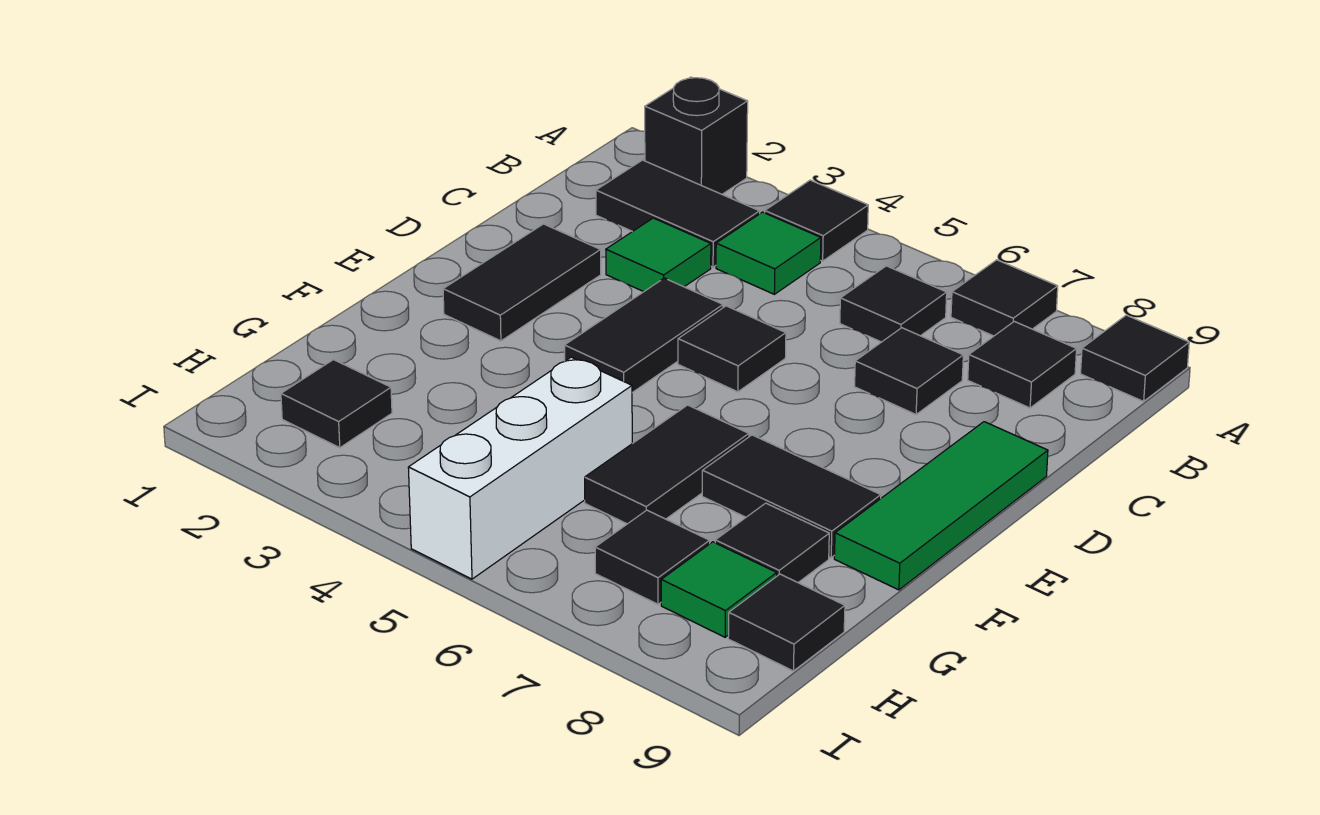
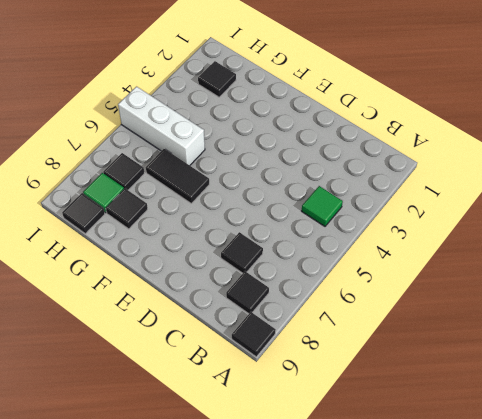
none -> black brick A2 level 1
none -> black tile A4 level 1
none -> black tile A7 level 1

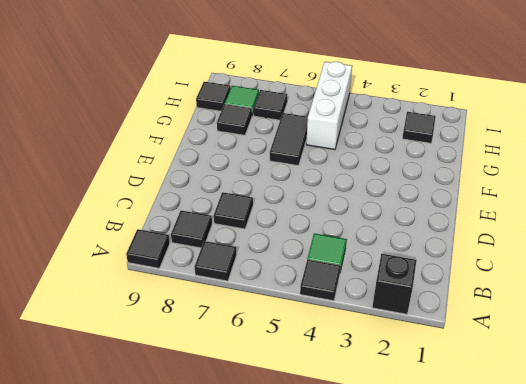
none -> black tile B2:B3 level 1
none -> black tile B6 level 1
none -> green tile C3 level 1

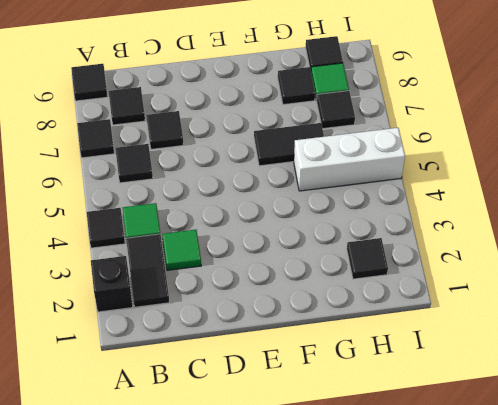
none -> black tile D2:E2 level 1
none -> black tile D4:E4 level 1
none -> black tile D5 level 1

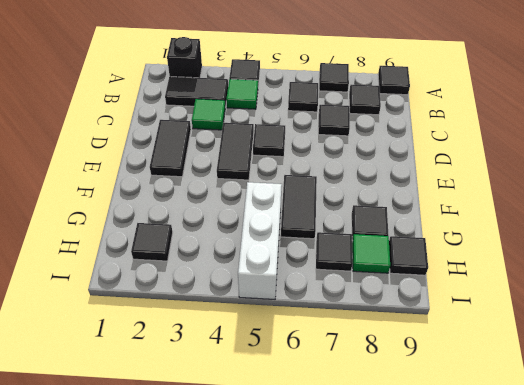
none -> green tile D9:F9 level 1
none -> black tile F7:F8 level 1

